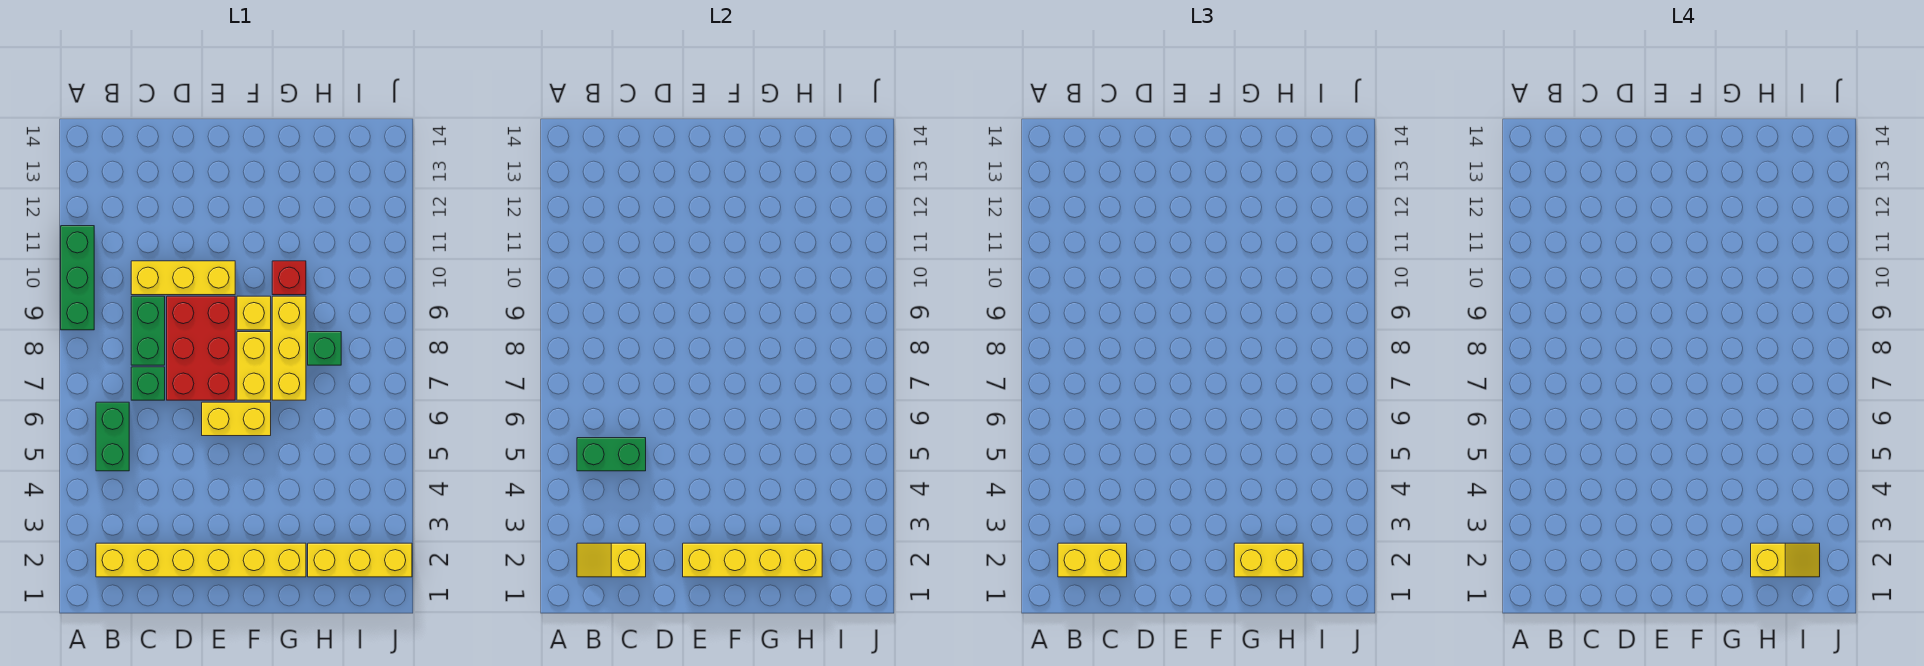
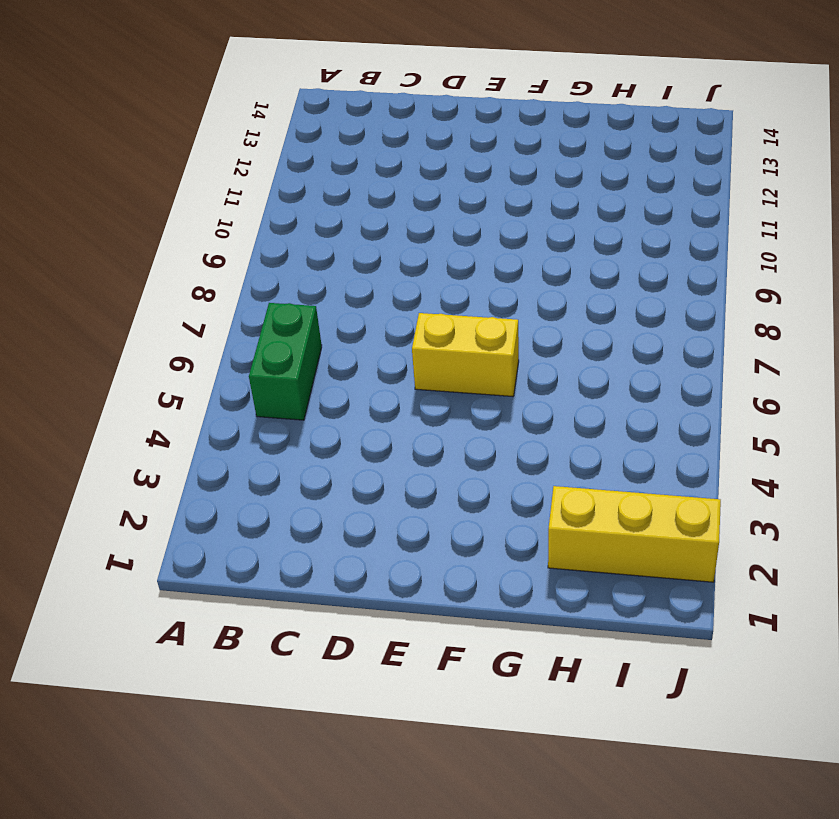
none -> green brick A9:A11 level 1
none -> yellow brick B2:G2 level 1
none -> green brick C7 level 1

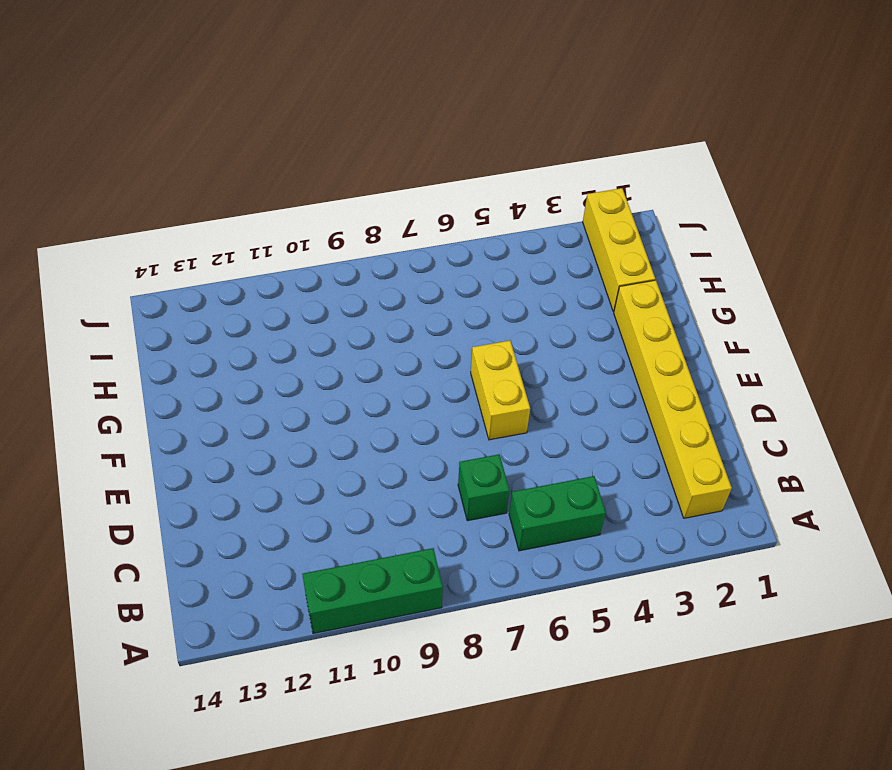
none -> green brick C8:C9 level 1
none -> yellow brick C10:E10 level 1
none -> red brick D7:E9 level 1

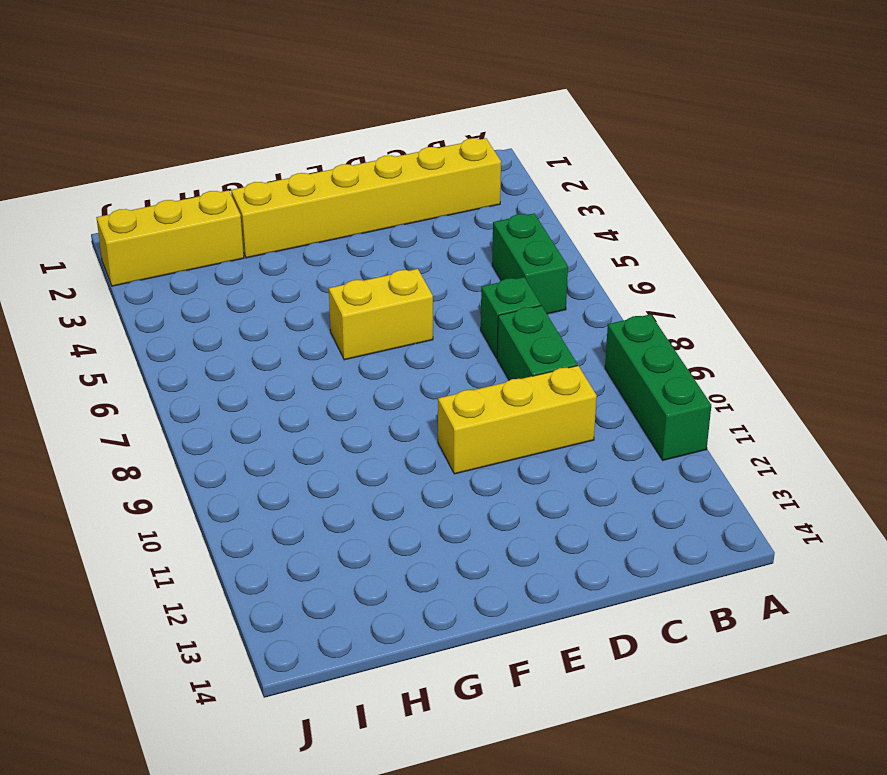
none -> red brick D7:E9 level 1
none -> yellow brick F7:F8 level 1
none -> yellow brick F9 level 1

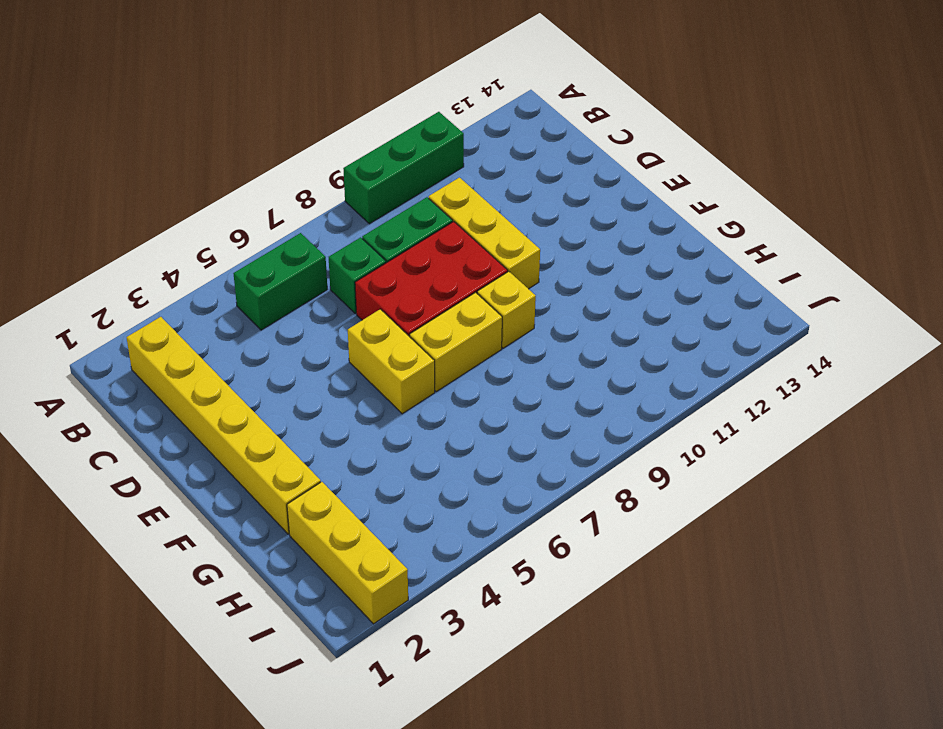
none -> yellow brick G7:G9 level 1
none -> red brick G10 level 1
none -> green brick H8 level 1

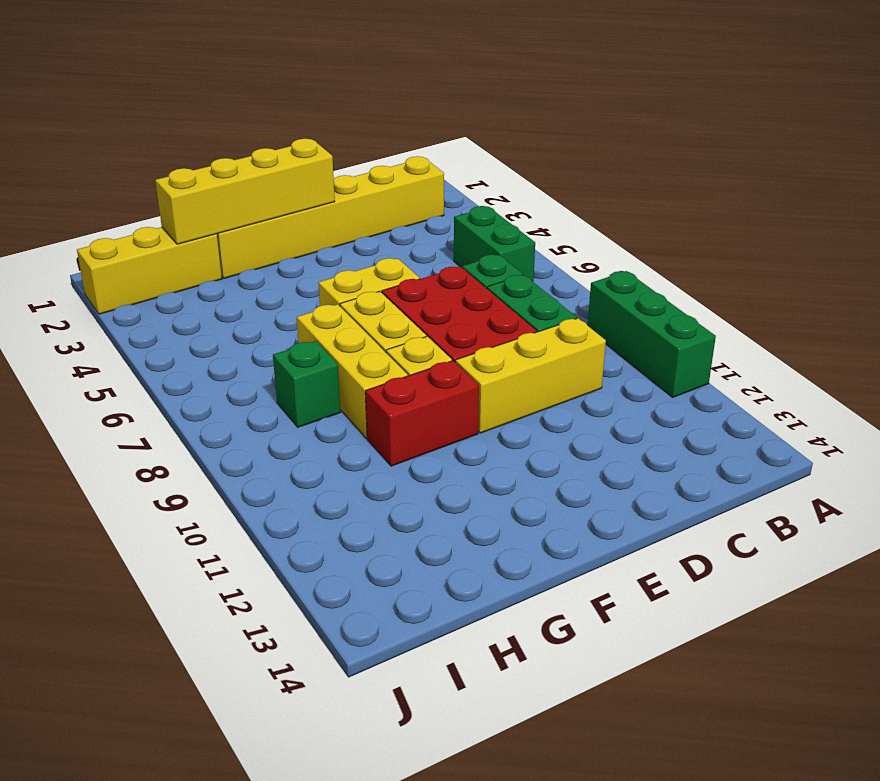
red brick F10:G10 level 1 -> red brick G10 level 1
none -> yellow slope B2:C2 level 2 top C
none -> green brick B5:C5 level 2
none -> yellow brick B2:C2 level 3

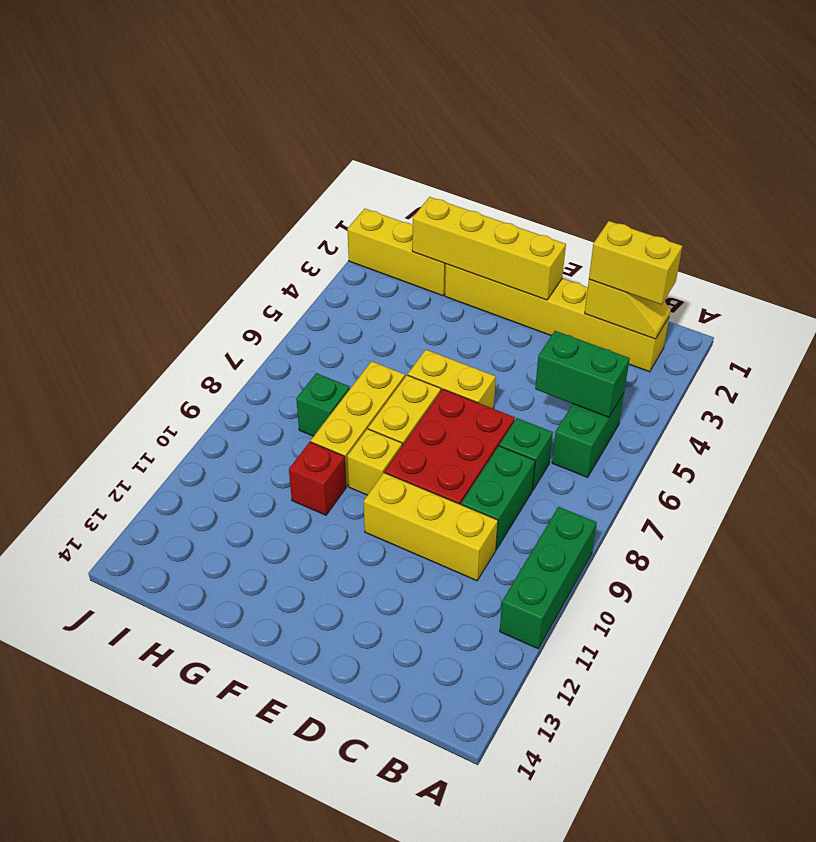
none -> yellow brick G2:H2 level 3
none -> yellow slope H2:I2 level 4 top H

